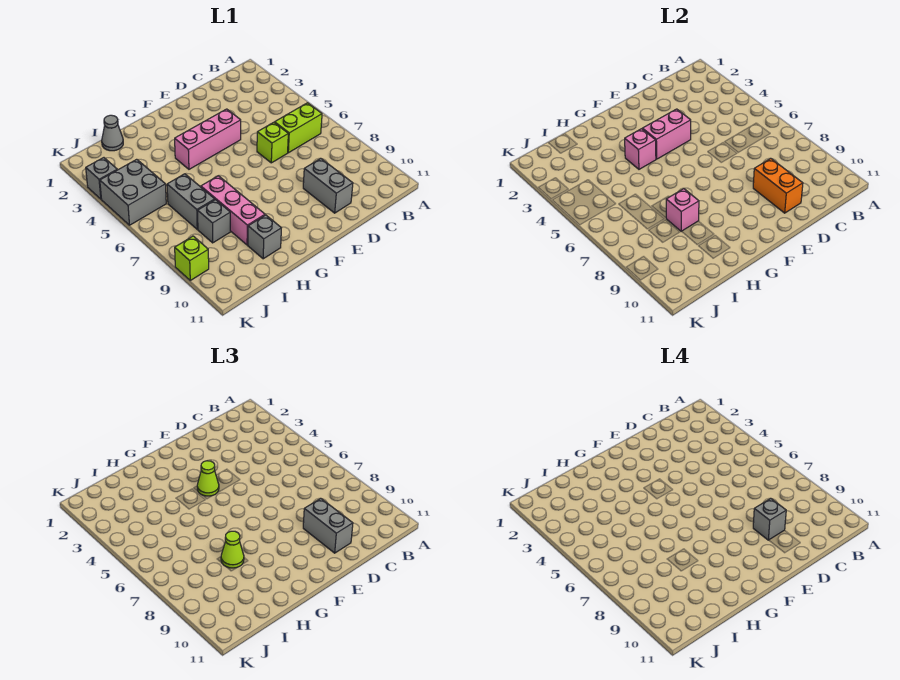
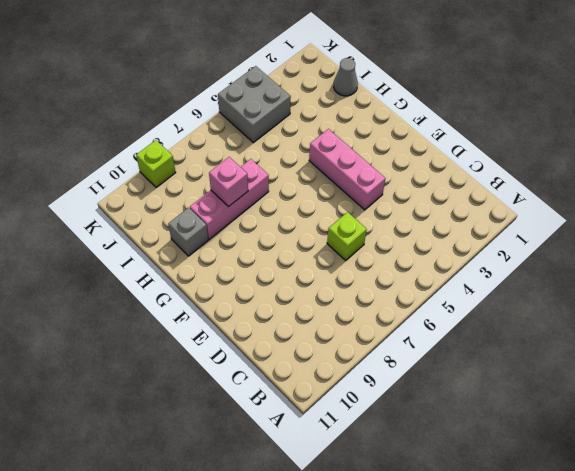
none -> lime brick B6:C6 level 1
none -> grey brick D9:D10 level 1
none -> grey brick I6:I7 level 1

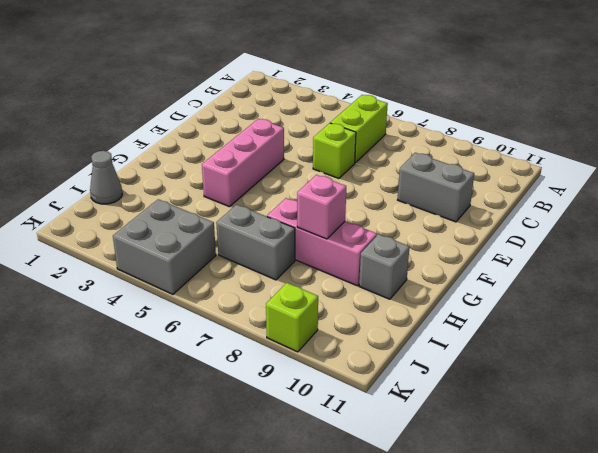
none -> grey brick I8 level 1
none -> grey brick K3 level 1
none -> orange brick D9:D10 level 2

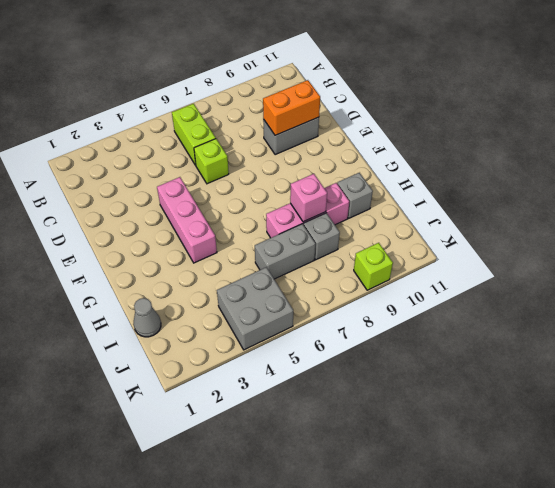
none -> grey brick K3 level 1
none -> pink brick E4:F4 level 2
none -> pink brick G4 level 2

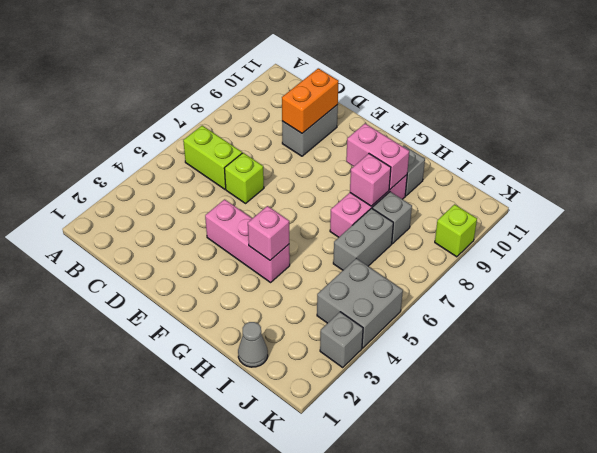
pink brick G9:H9 level 2 -> pink brick E4:F4 level 2
none -> grey brick D9:D10 level 3
none -> lime cone F4 level 3
none -> lime cone H8 level 3

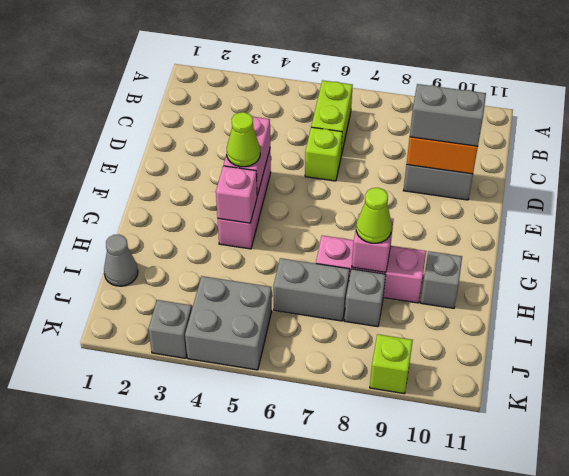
none -> grey brick D9 level 4

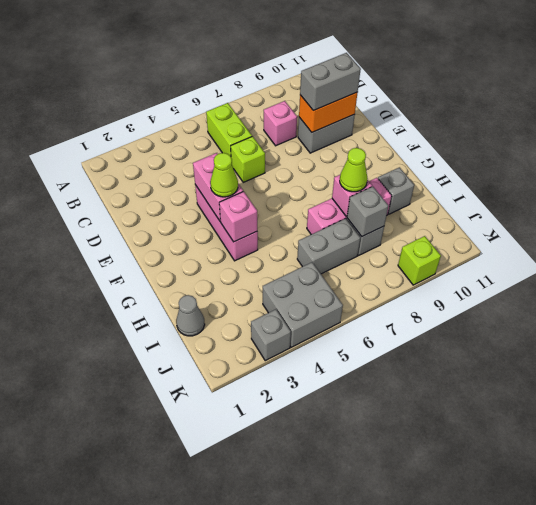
pink brick C8 level 1 -> none
grey brick I8 level 2 -> grey brick D9 level 4

